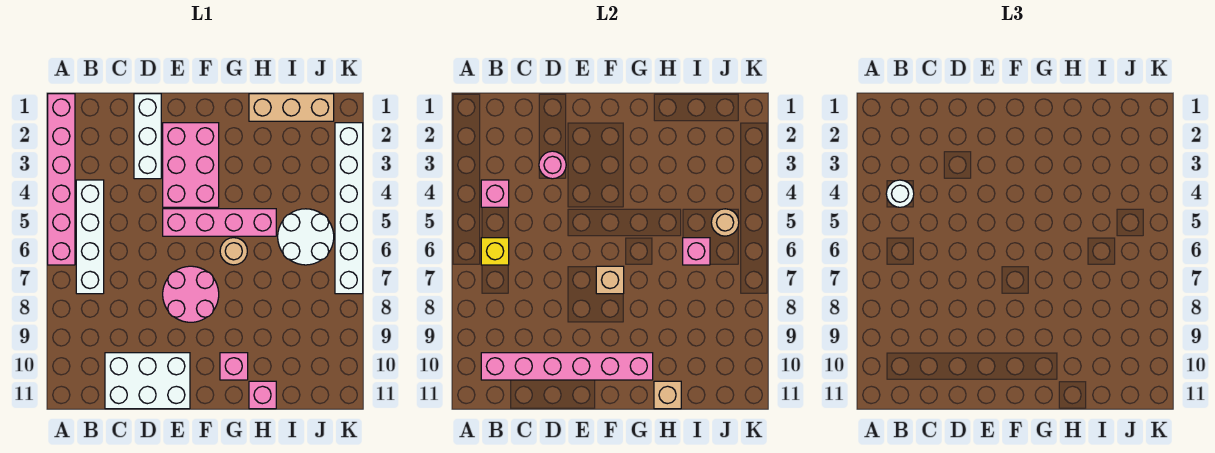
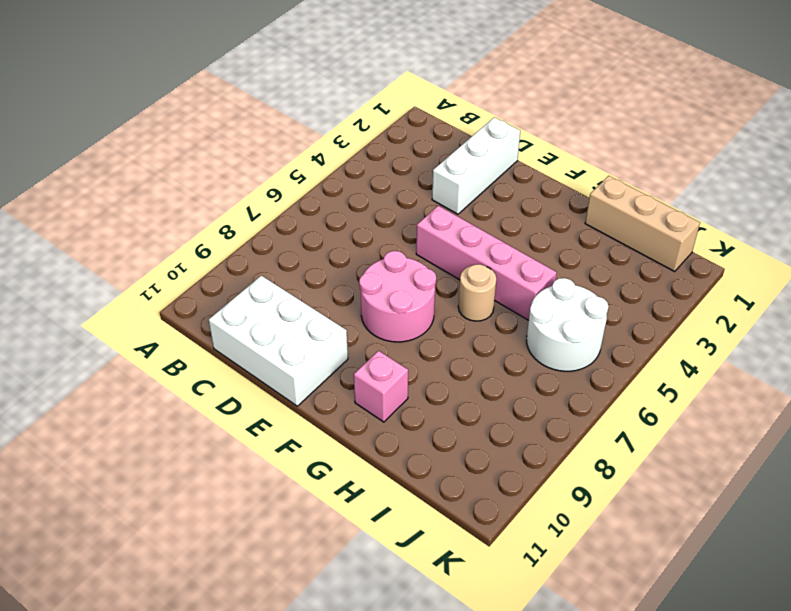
none -> pink brick A1:A6 level 1
none -> white brick B4:B7 level 1
none -> pink brick E2:F4 level 1

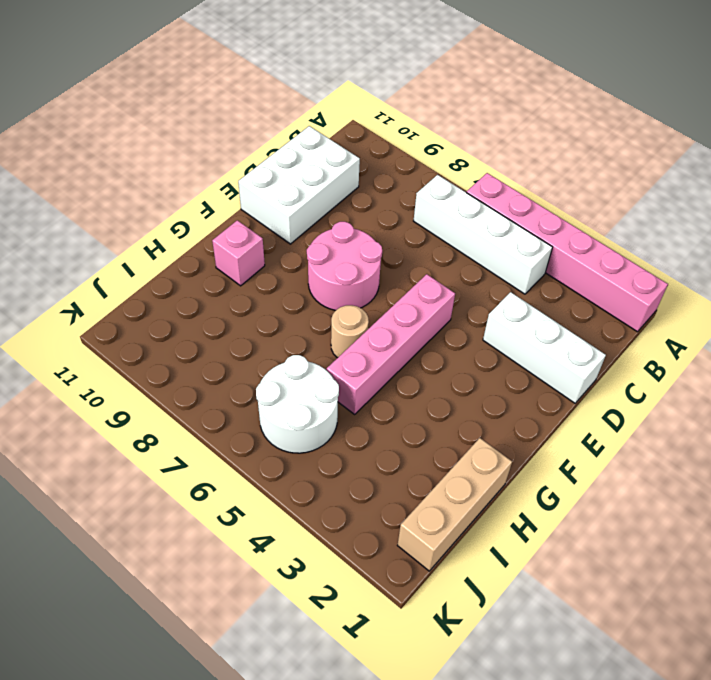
none -> pink brick E2:F4 level 1
none -> pink brick H11 level 1
none -> white brick K2:K7 level 1

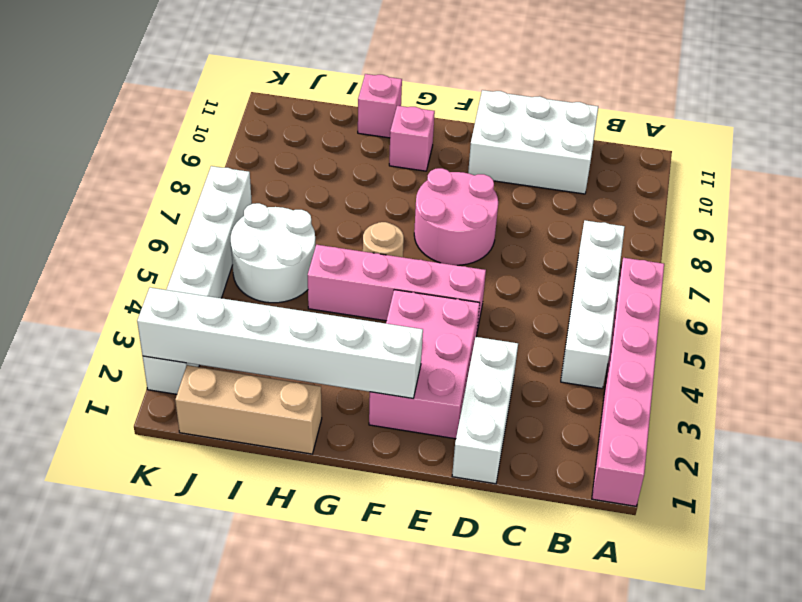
white brick F2:K2 level 2 -> none
none -> pink brick B4 level 2
none -> yellow brick B6 level 2
none -> pink brick B10:G10 level 2

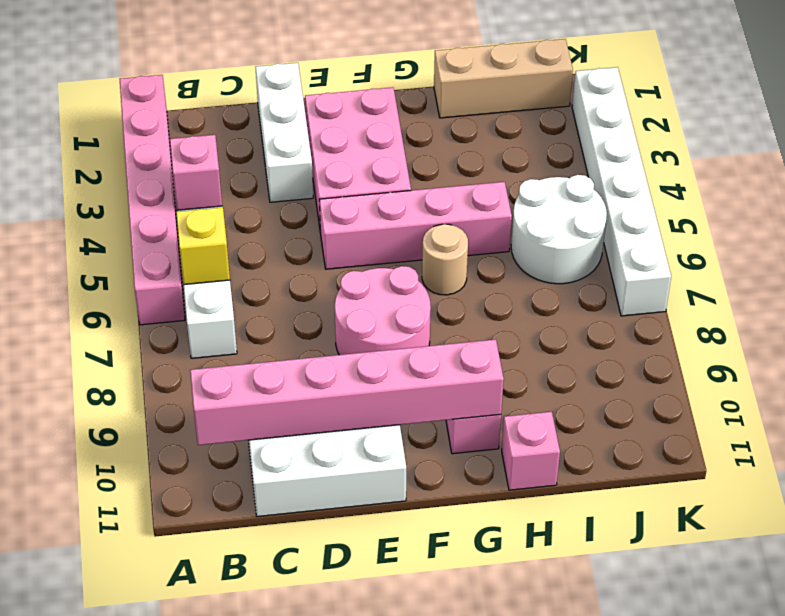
none -> pink round brick D3 level 2
none -> tan brick F7 level 2
none -> tan brick H11 level 2

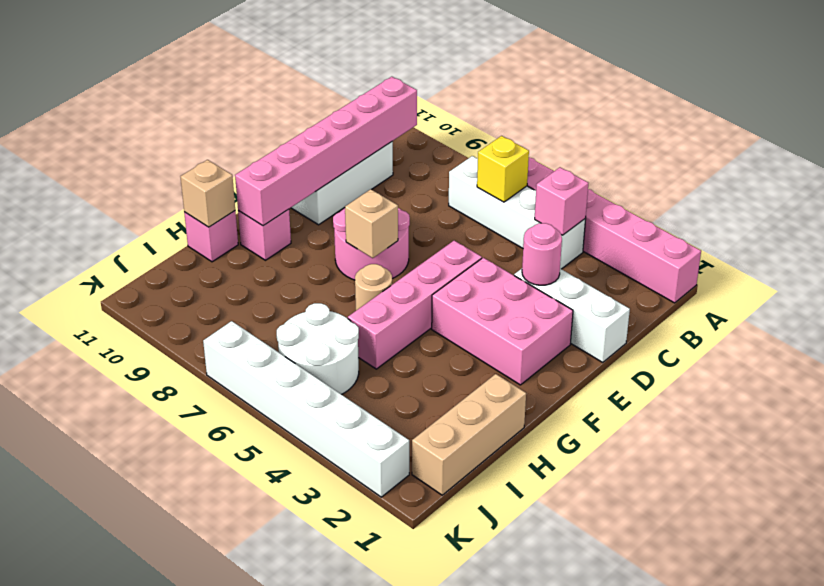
none -> pink brick I6 level 2
none -> tan round brick J5 level 2
none -> white round brick B4 level 3

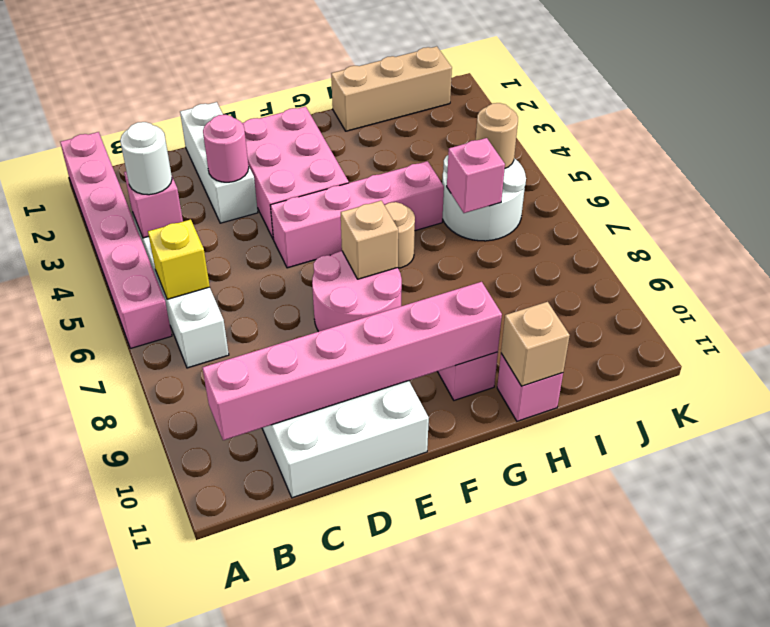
none -> white brick K2:K7 level 1

